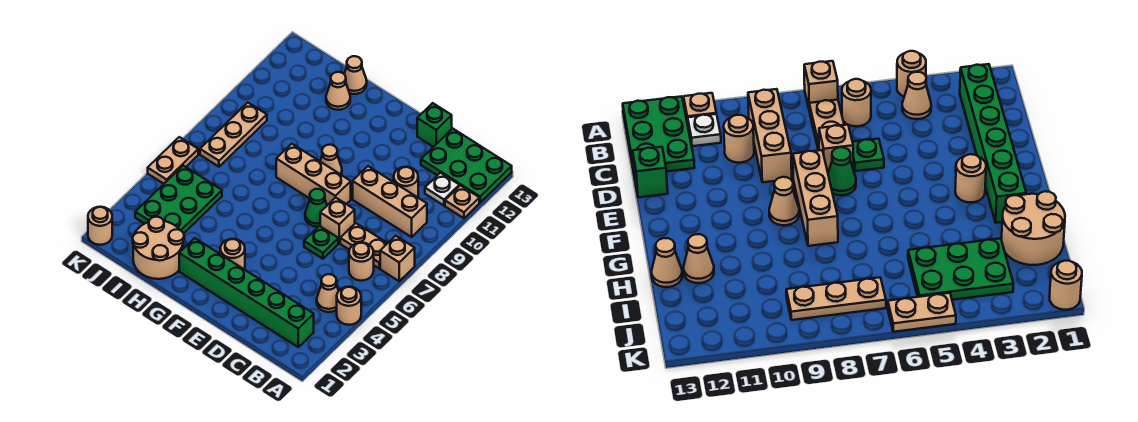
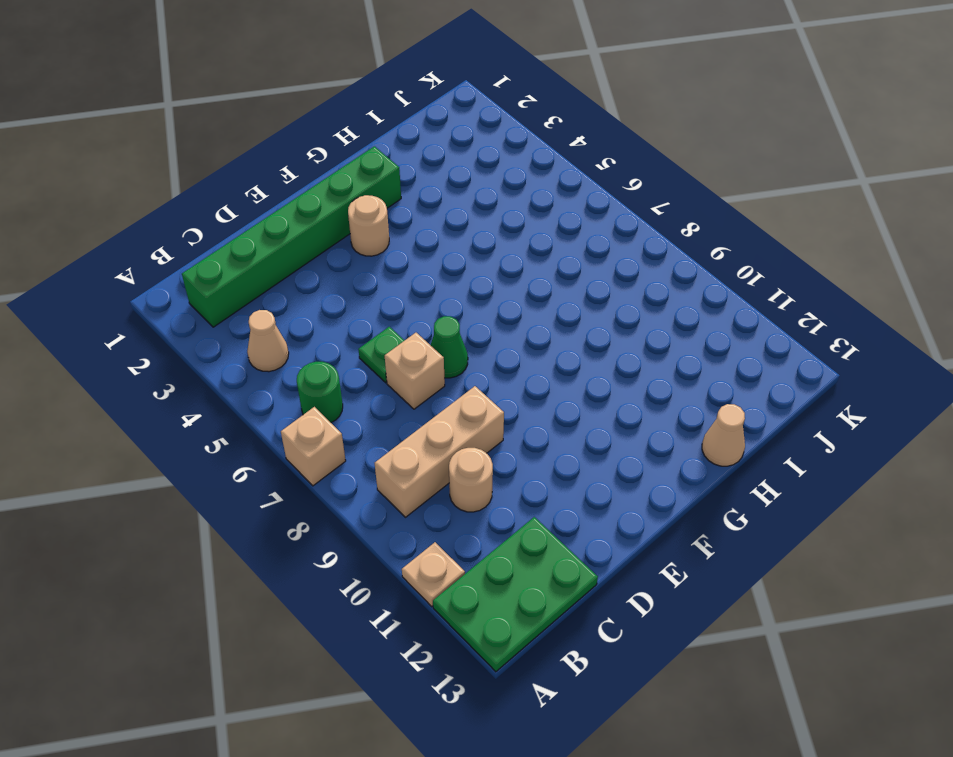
green round brick B6 level 1 -> tan round brick B6 level 1
none -> tan round brick A4 level 1
none -> tan plate B7:C7 level 1
none -> white plate B11 level 1

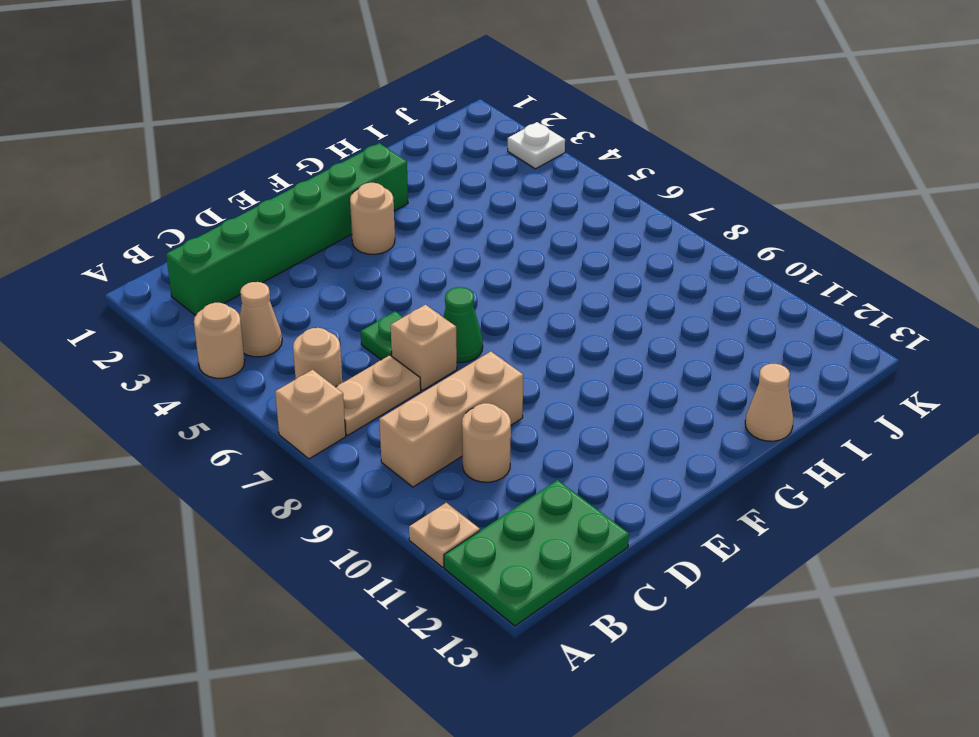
white plate K3 level 1 -> white plate B11 level 1
none -> green brick D13 level 1
none -> tan brick E8:G8 level 1
none -> tan cone F9 level 1

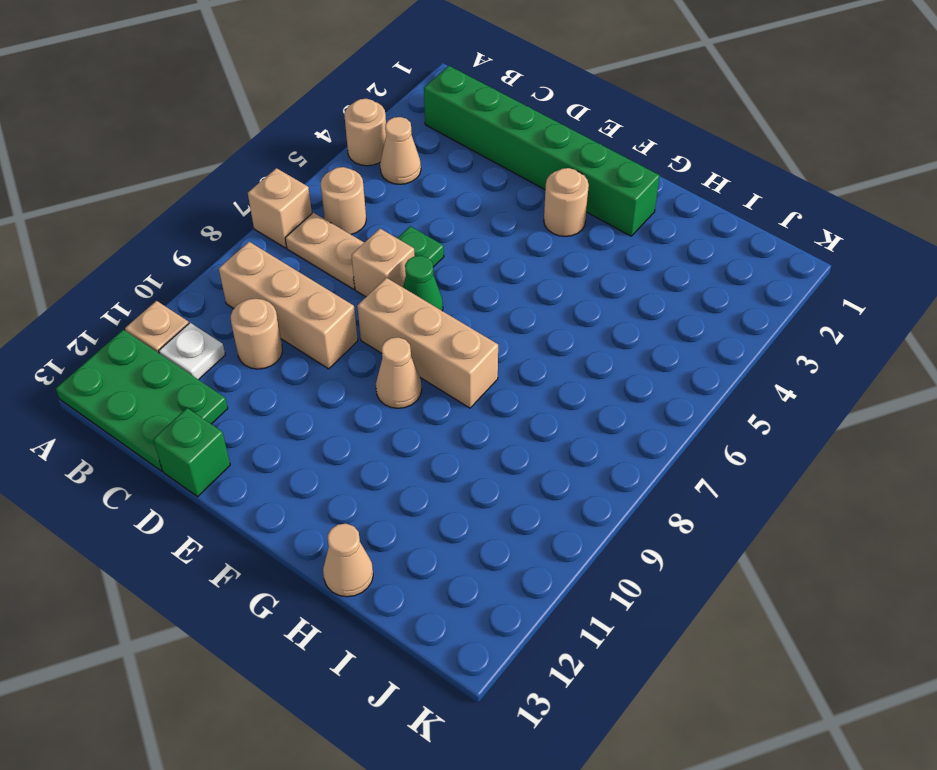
none -> tan round brick H1:I2 level 1
none -> tan cone H12 level 1
none -> green plate I3:J5 level 1

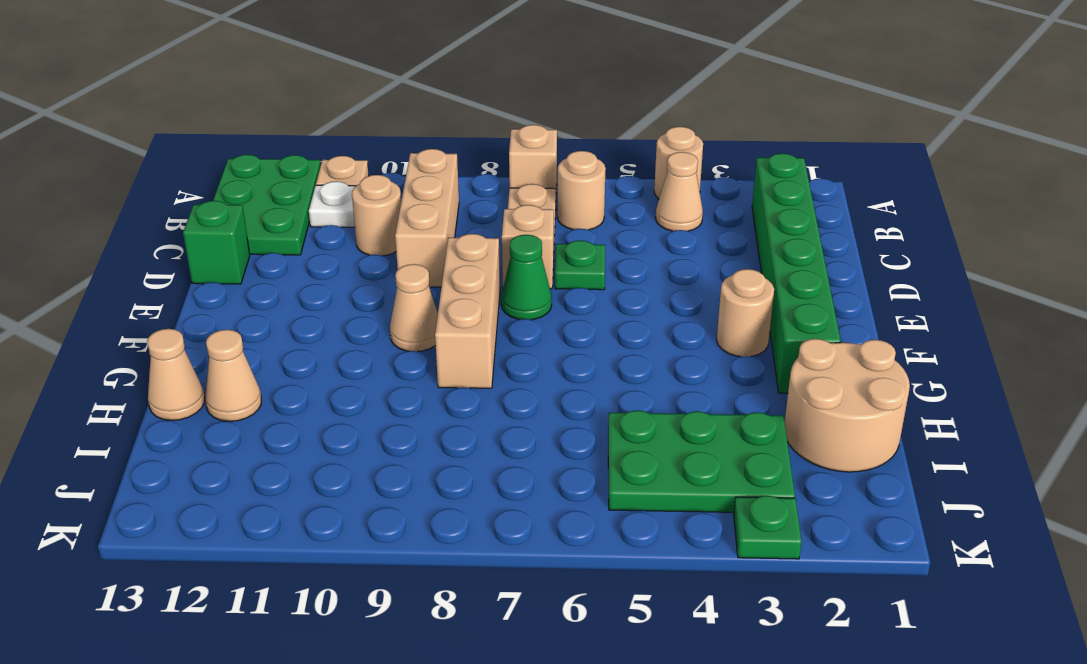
green plate K3 level 1 -> none
none -> tan plate J7:J9 level 1
none -> tan round brick K1 level 1
none -> tan plate K5:K6 level 1

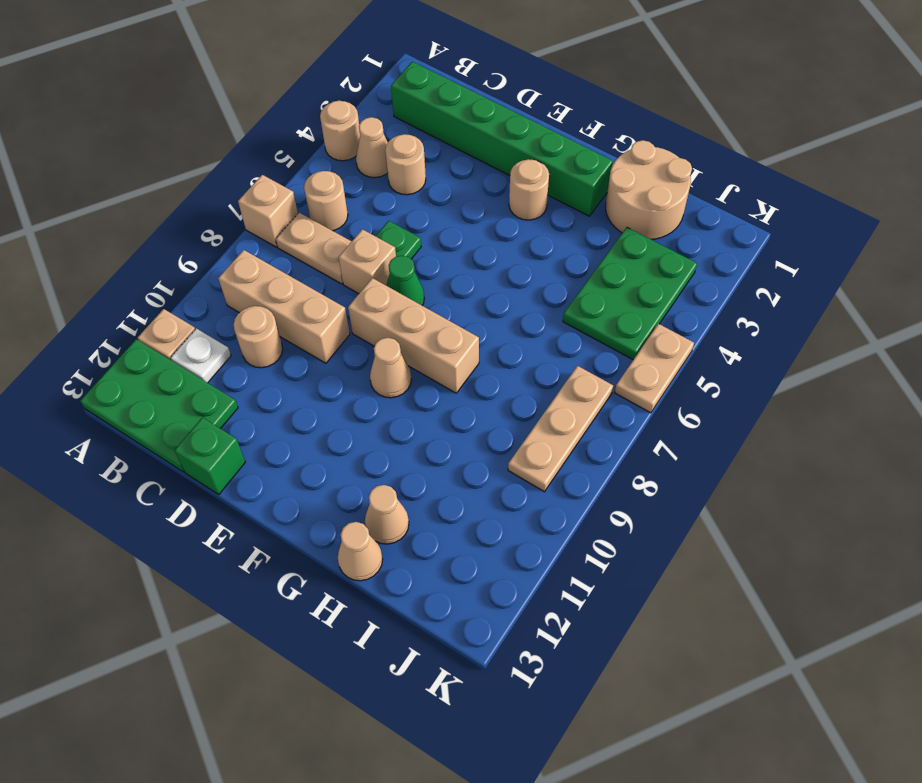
tan round brick C4 level 1 -> tan round brick K1 level 1

